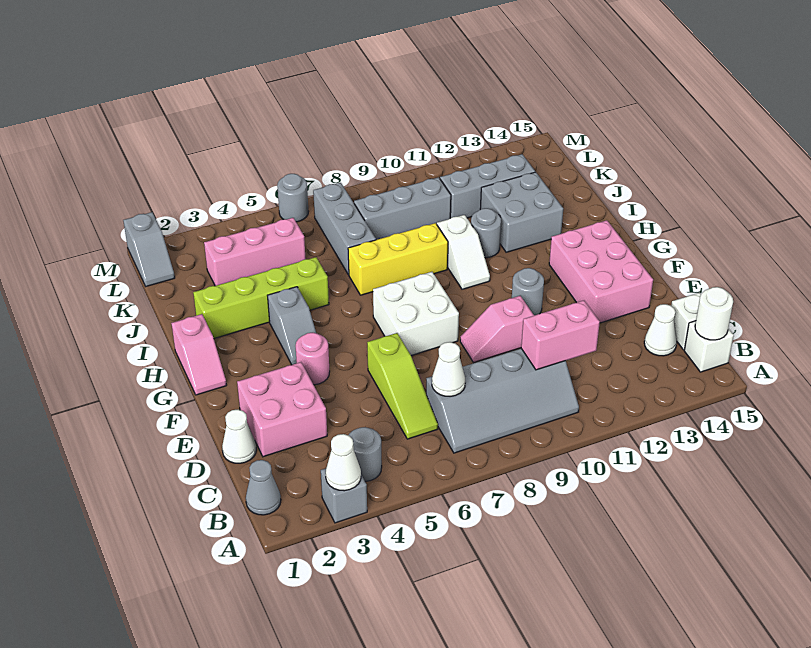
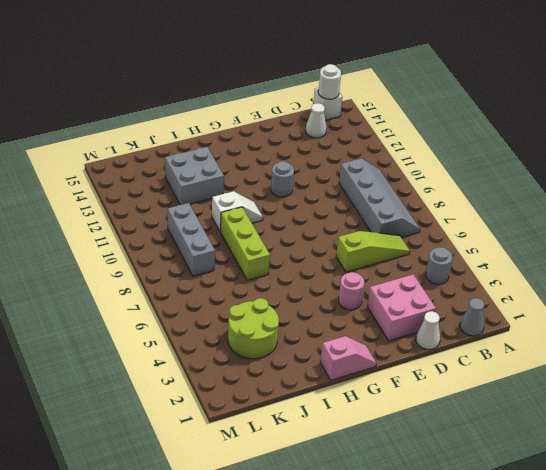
lime brick I7:I9 level 1 -> yellow brick I7:I9 level 1
lime round brick J3:K4 level 1 -> pink brick K3:K5 level 1
none -> grey brick A3 level 1
none -> white brick C15 level 1
none -> pink slope E9:E10 level 1 top 10
none -> pink brick E13:G14 level 1

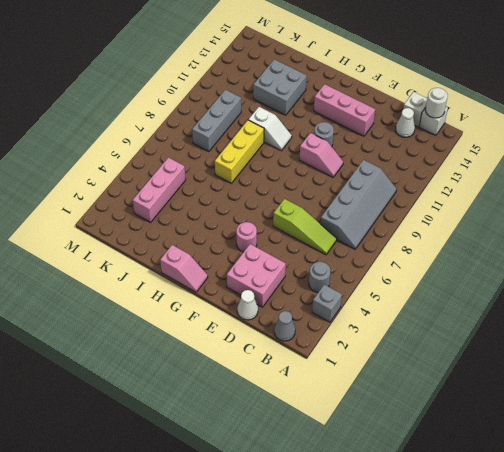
pink slope E10:F10 level 1 top F -> pink slope E9:E10 level 1 top 10
pink brick E13:G13 level 1 -> pink brick E13:G14 level 1
none -> white brick F7:G8 level 1
none -> grey slope G4:H4 level 1 top H
none -> lime brick I2:I5 level 1
none -> grey round brick I11 level 1

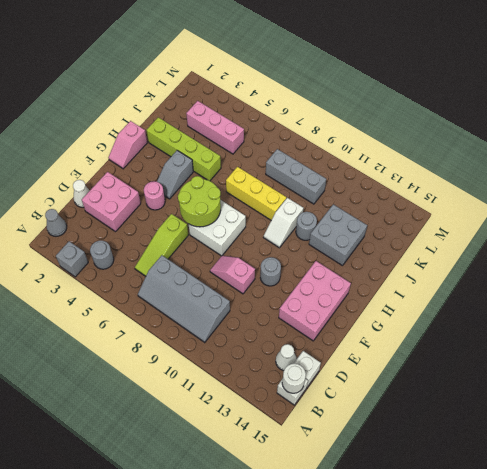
lime round brick F6:G7 level 2 -> none
none -> grey brick J7:L7 level 1
none -> grey brick K11:K13 level 1
none -> grey slope L1:M1 level 1 top M
none -> grey round brick M6 level 1

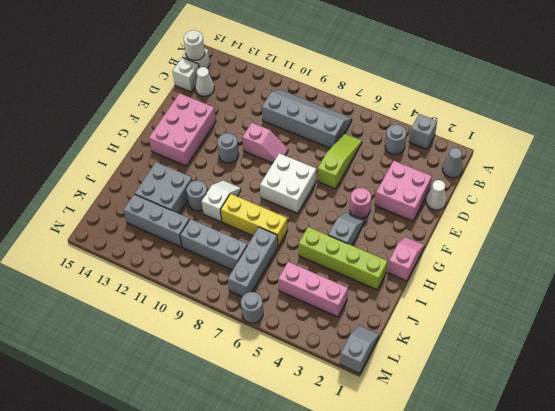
none -> white cone A3 level 2
none -> white cone C7 level 2
none -> pink brick C10:C11 level 2

